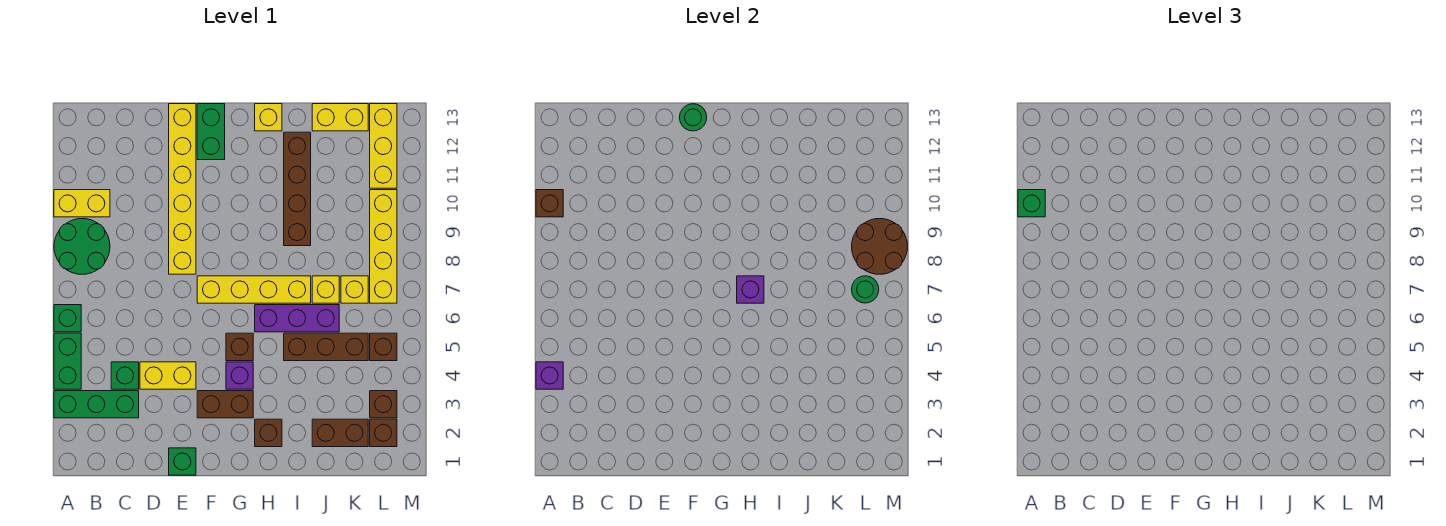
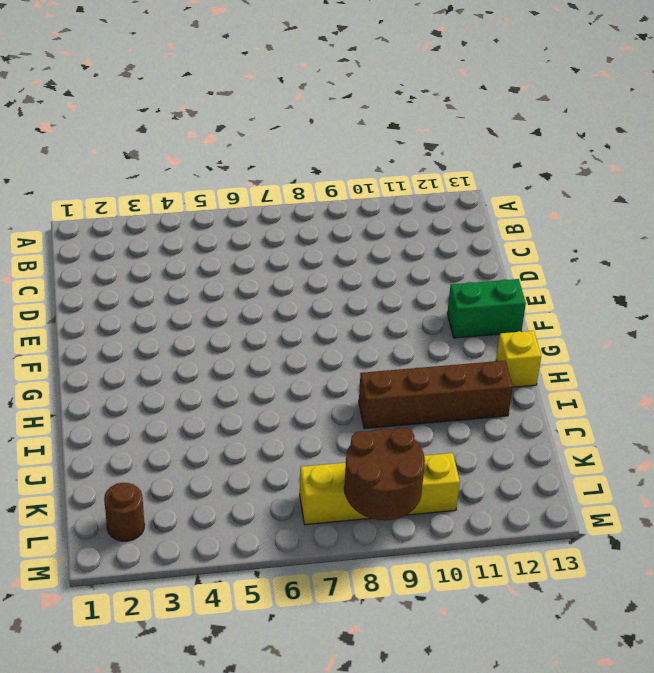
brown round brick L2 level 1 -> brown brick L2 level 1
none -> green brick A3:C3 level 1
none -> green brick A4:A5 level 1
none -> green brick A6 level 1
none -> green round brick A8:B9 level 1

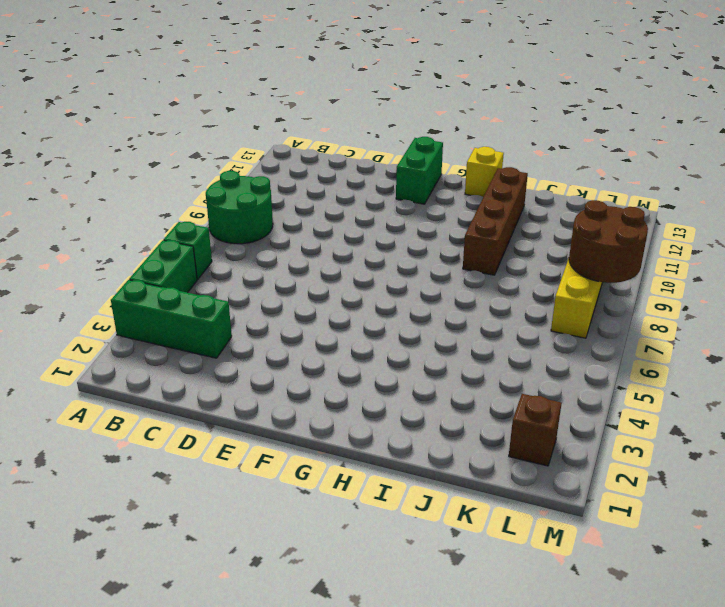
none -> yellow brick A10:B10 level 1
none -> green brick C4 level 1
none -> yellow brick D4:E4 level 1
none -> green brick E1 level 1

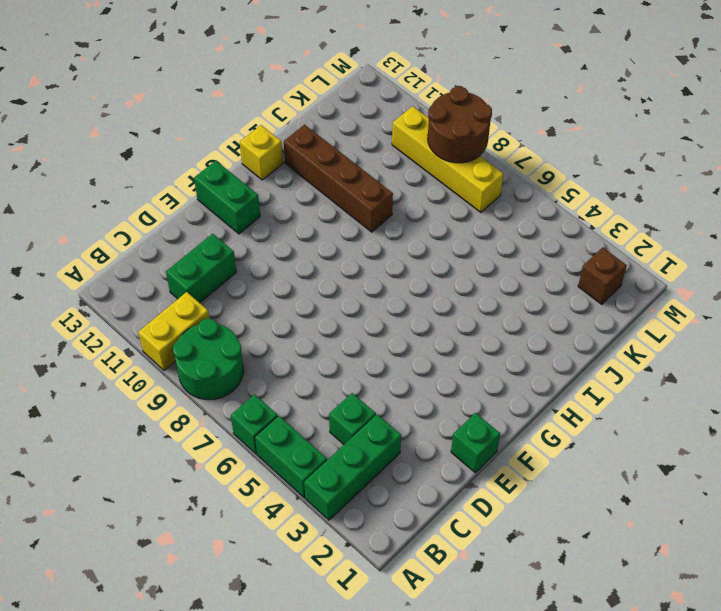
green brick C11:D11 level 1 -> none
none -> yellow brick D4:E4 level 1
none -> yellow brick E8:E13 level 1
none -> brown brick F3:G3 level 1
none -> yellow brick F7:I7 level 1

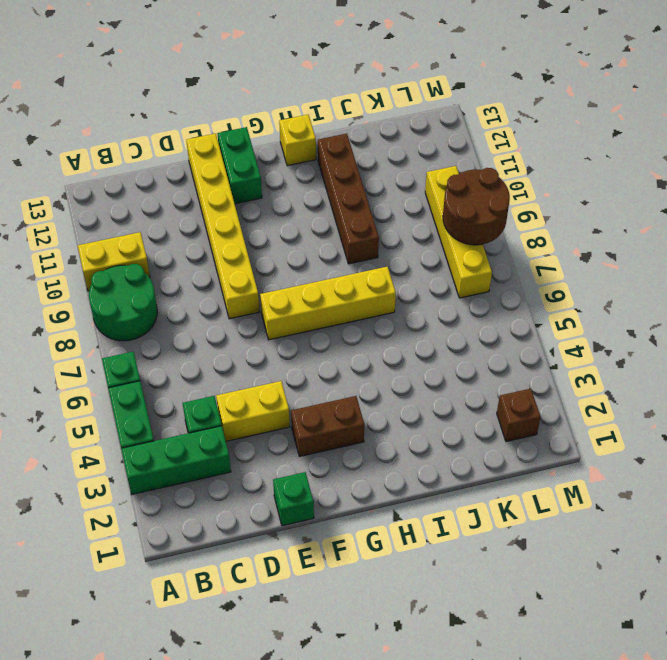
none -> purple brick G4 level 1
none -> brown brick G5 level 1
none -> brown brick H2 level 1
none -> purple brick H6:J6 level 1

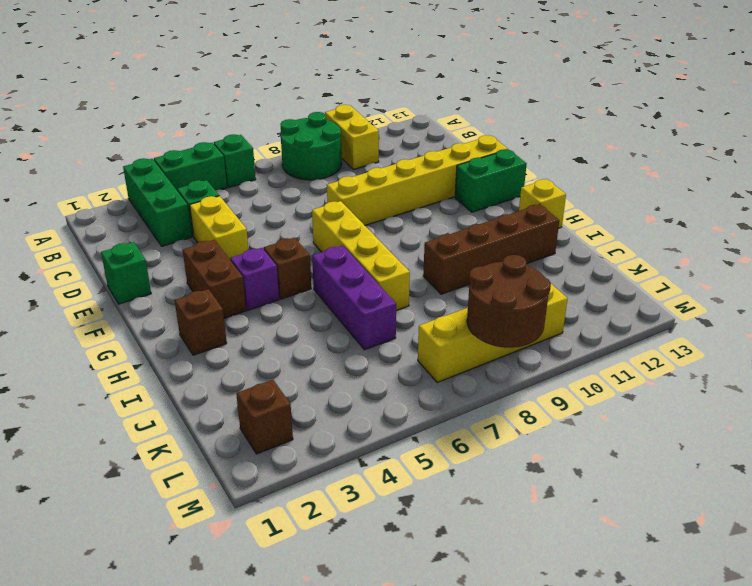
none -> brown brick I5:K5 level 1
none -> brown brick J2:K2 level 1
none -> yellow brick J7 level 1
none -> yellow brick J13:K13 level 1

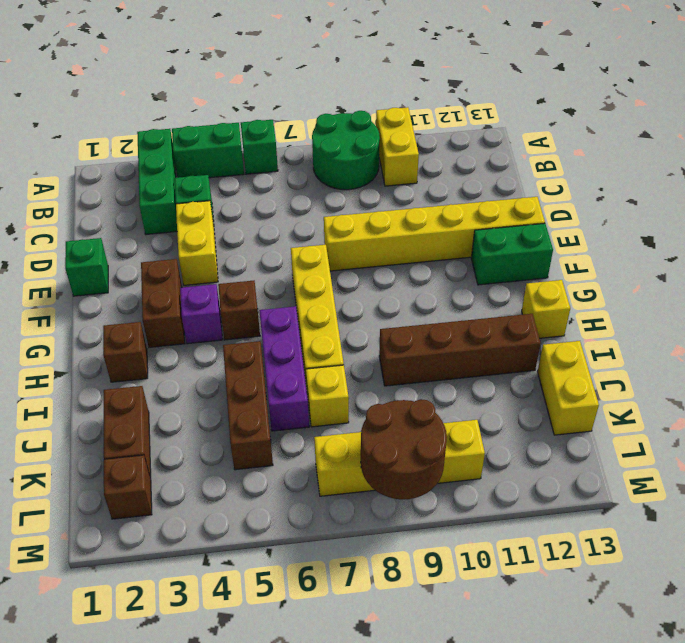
none -> yellow brick K7 level 1
none -> brown brick L3 level 1
none -> brown brick L5 level 1
none -> yellow brick L11:L13 level 1

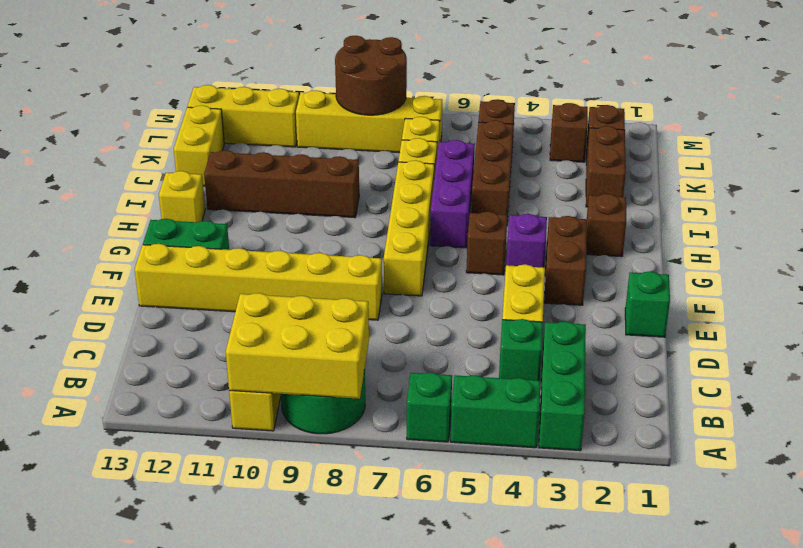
yellow brick A8:B10 level 2 -> brown brick A10 level 2
none -> purple brick A4 level 2
none -> green round brick F13 level 2
none -> purple brick H7 level 2
none -> green round brick L7 level 2

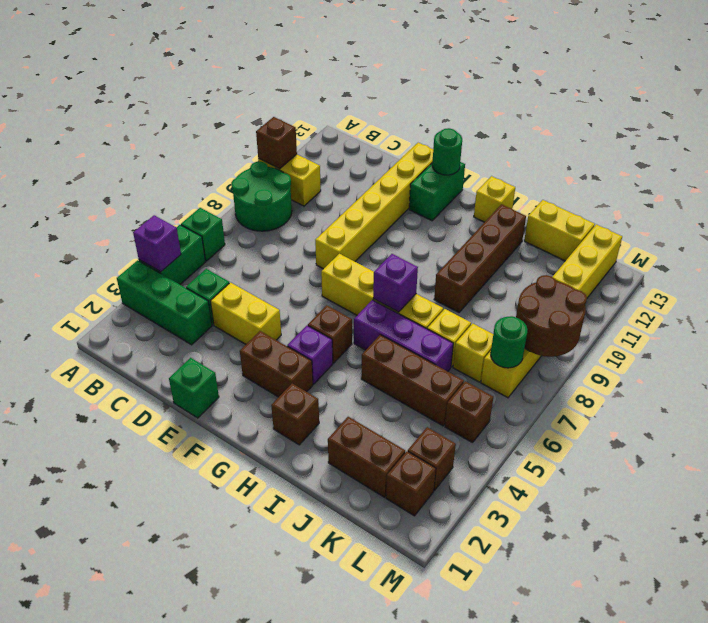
none -> green brick A10 level 3

